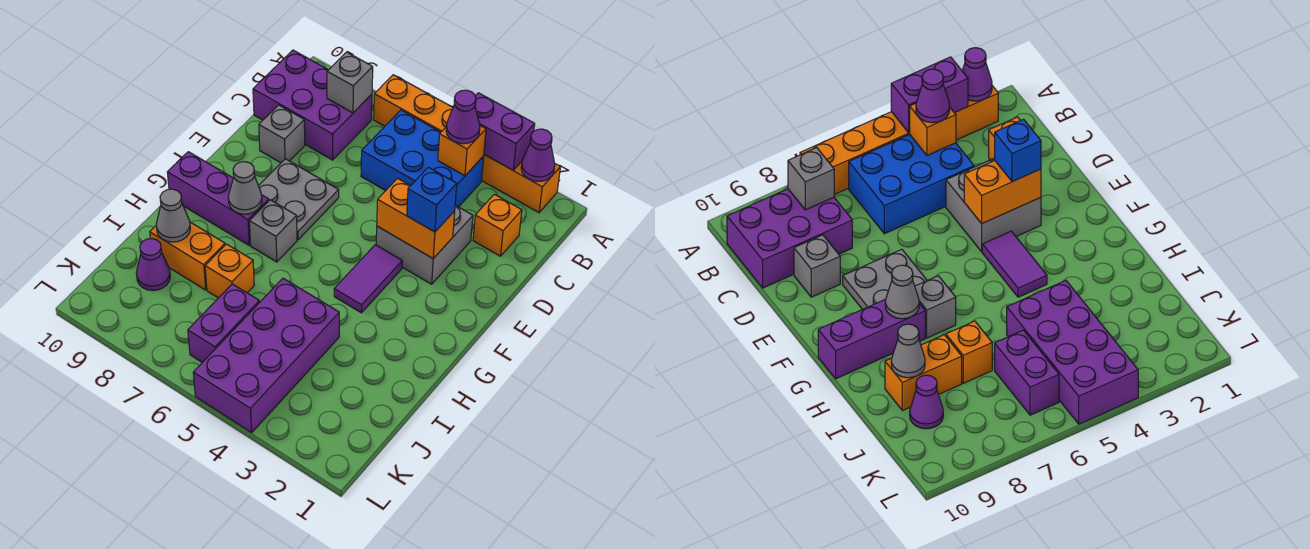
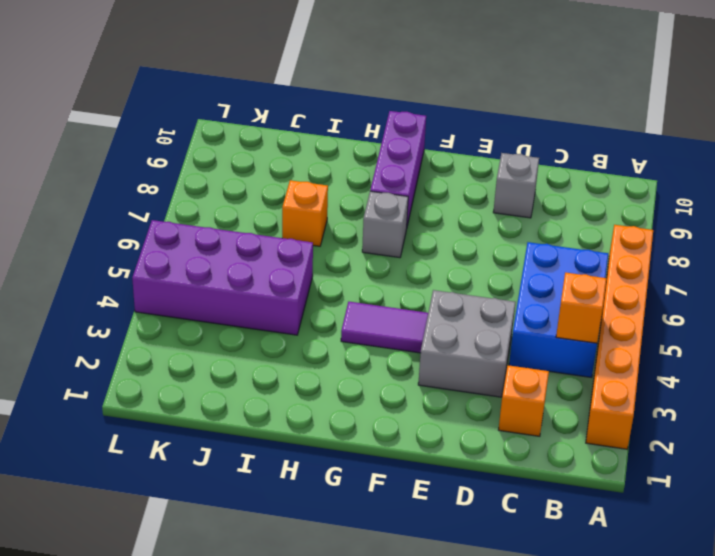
none -> purple brick B8:C10 level 1
none -> grey plate E7:F8 level 1
none -> orange brick I8:I9 level 1

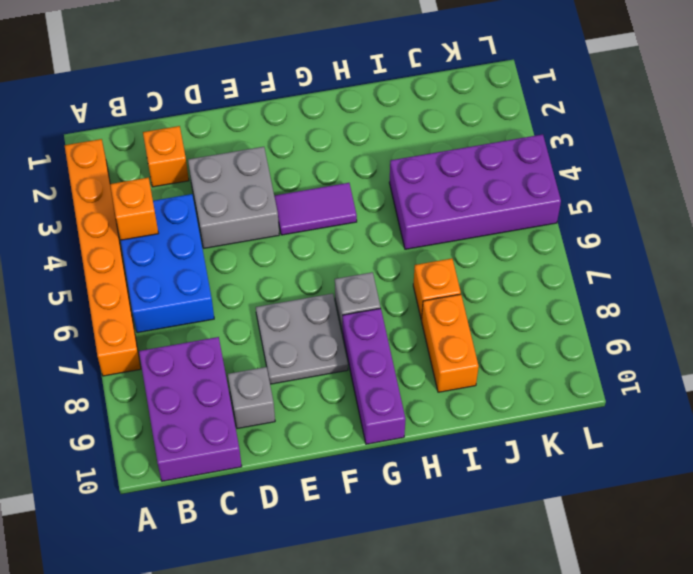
none -> purple brick J6:K6 level 1
none -> purple cone J9 level 1
none -> purple cone A2 level 2

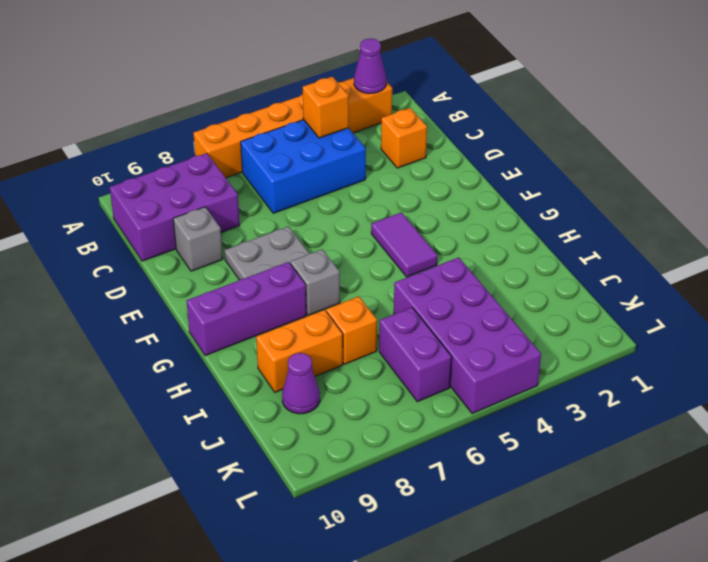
none -> grey brick D3:E4 level 1
none -> purple brick A3:A4 level 2
none -> grey brick B8 level 2

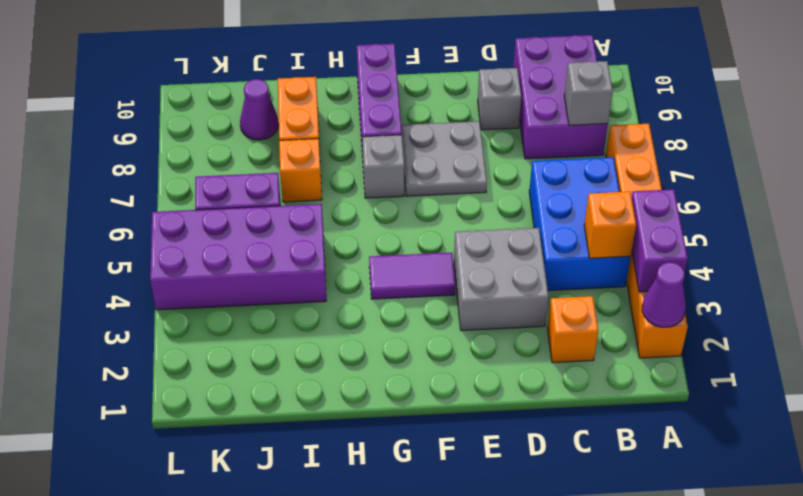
none -> orange brick E3:E4 level 2
none -> grey cone G8 level 2
none -> grey cone I9 level 2

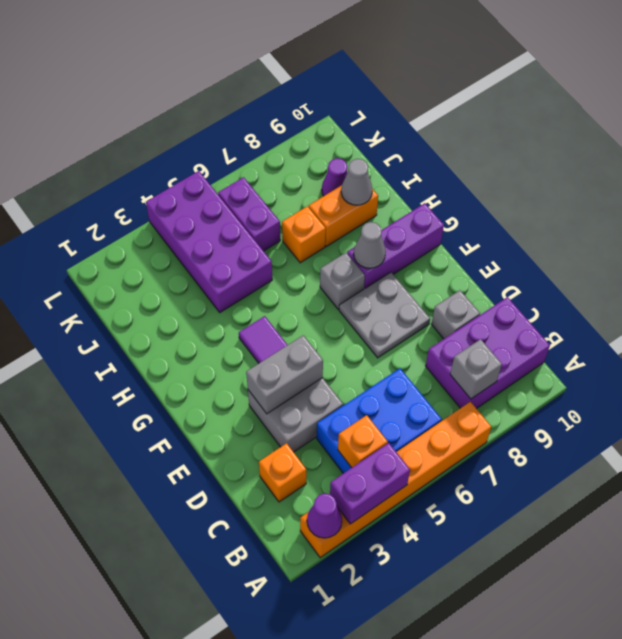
grey brick E3:E4 level 2 -> orange brick E3:E4 level 2
none -> purple cone B4 level 3
none -> blue brick E3 level 3

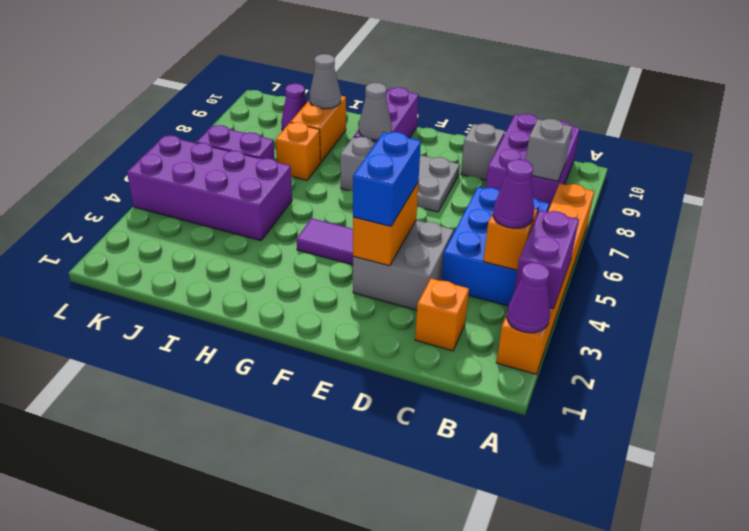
blue brick E3:E4 level 3 -> blue brick E3 level 3

